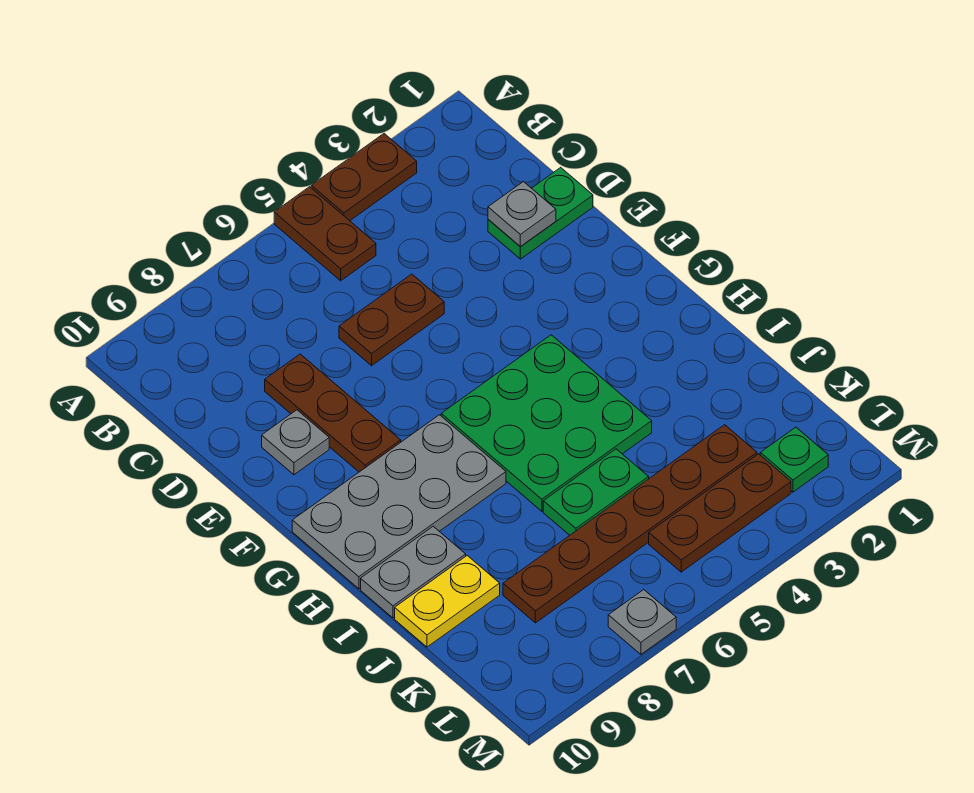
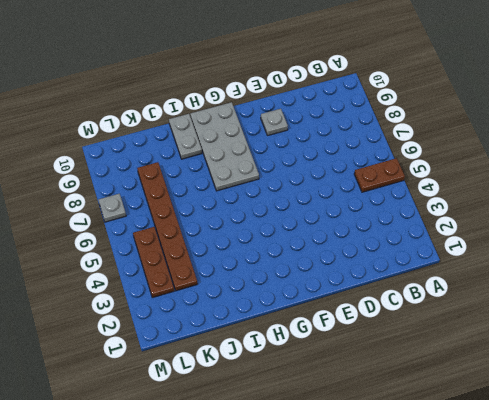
none -> brown plate A3:A4 level 1
none -> green plate D1:D2 level 1
none -> brown plate D5:D6 level 1

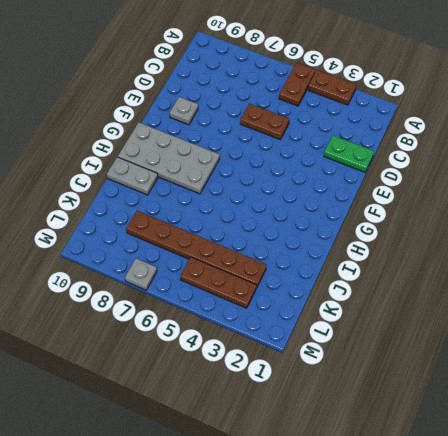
none -> brown plate D8:F8 level 1
none -> green plate G4:I6 level 1
none -> green plate J5:J6 level 1

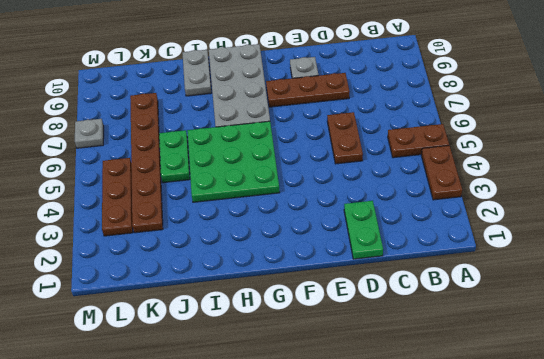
none -> yellow plate J9:J10 level 1
none -> green plate L2 level 1
none -> grey plate D2 level 2

